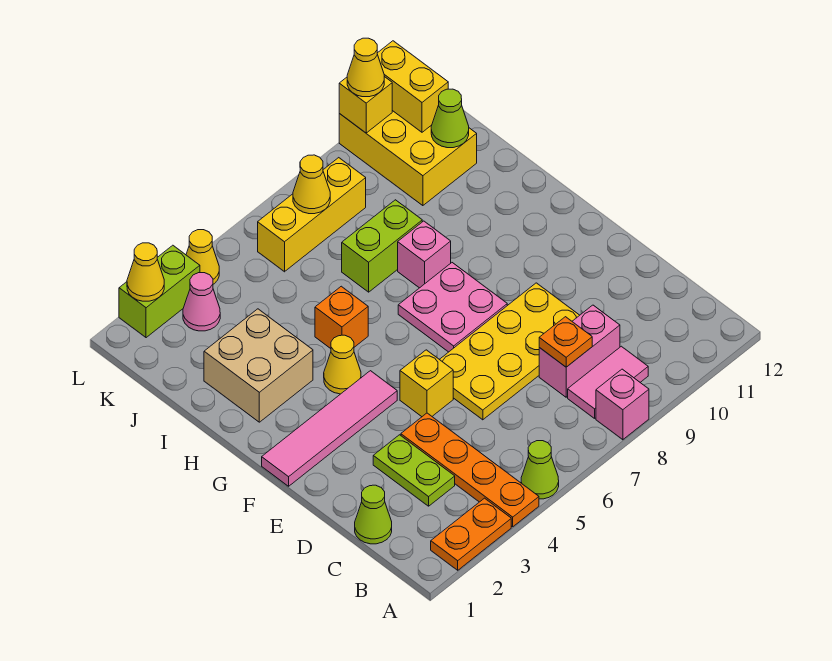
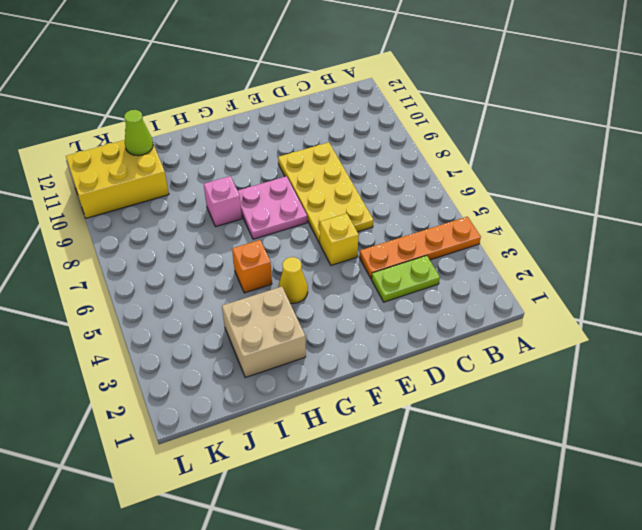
none -> orange plate A2:A3 level 1
none -> lime cone A5 level 1
none -> pink brick A8 level 1

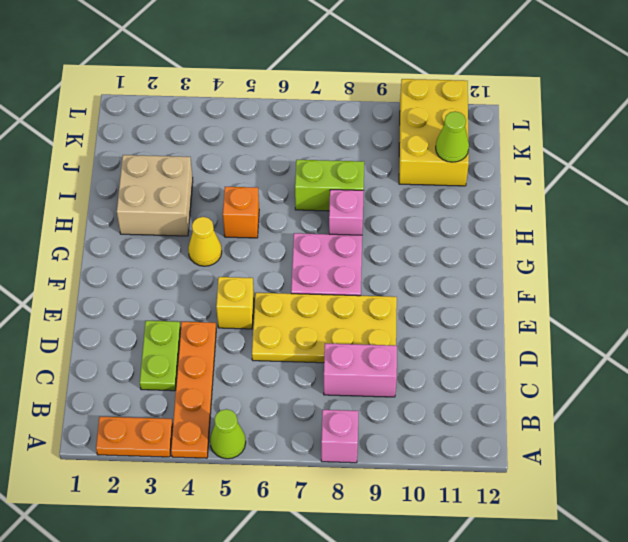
none -> pink tile B8:B9 level 1
none -> lime cone C1 level 1
none -> pink tile F1:F4 level 1

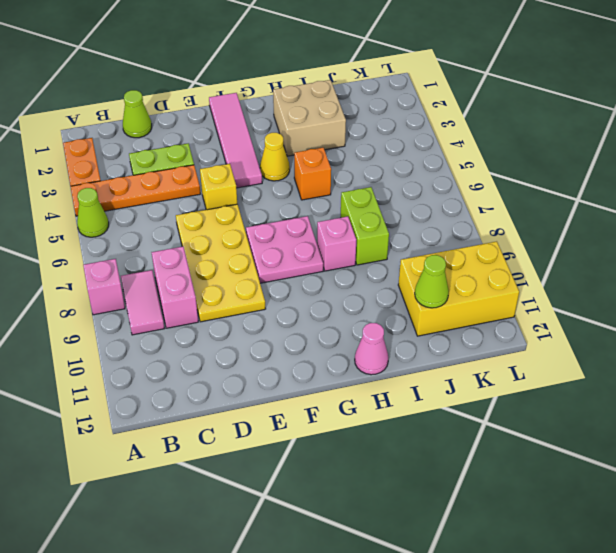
pink cone H12 level 1 -> pink cone K3 level 1
none -> yellow brick K6:K8 level 1
none -> lime brick L2:L3 level 1
none -> yellow cone L4 level 1

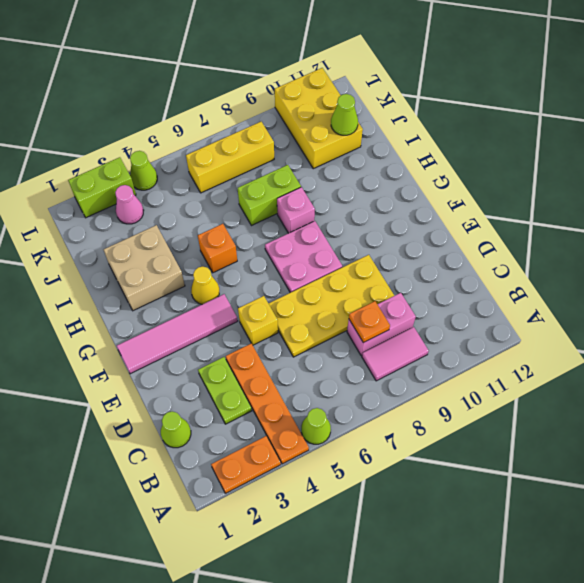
lime cone L4 level 1 -> yellow cone L4 level 1
none -> pink brick A8 level 1
none -> yellow cone K7 level 2
none -> yellow brick K11:L11 level 2

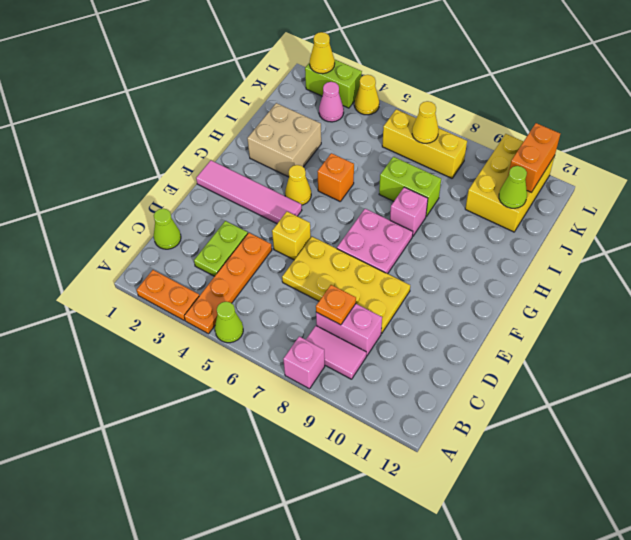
orange brick K11:L11 level 2 -> yellow brick K11:L11 level 2
none -> yellow brick L10 level 2
none -> yellow cone L10 level 3

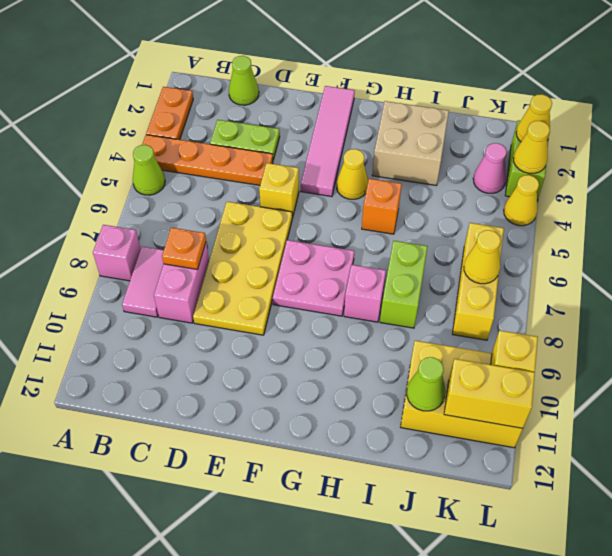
yellow cone L3 level 2 -> yellow cone L10 level 3

